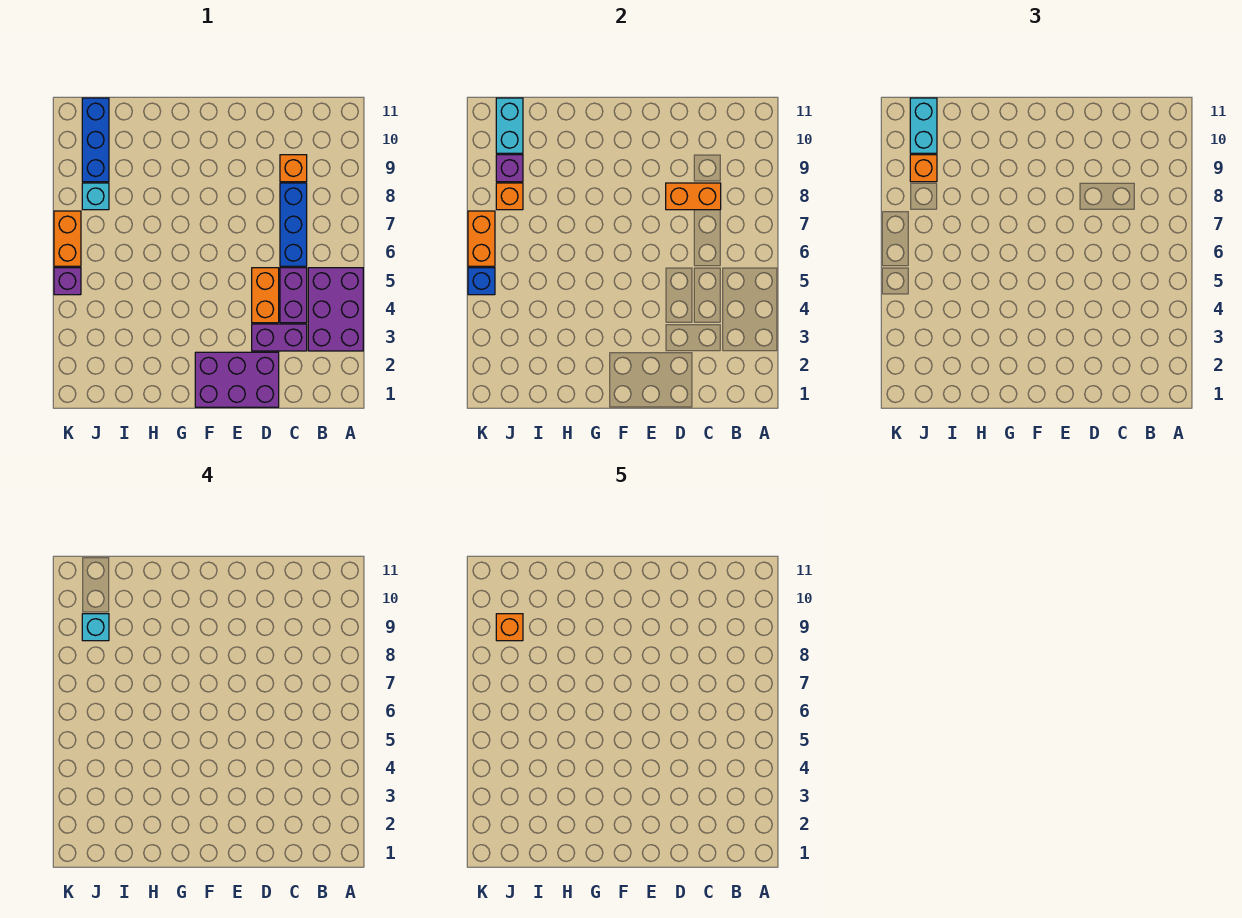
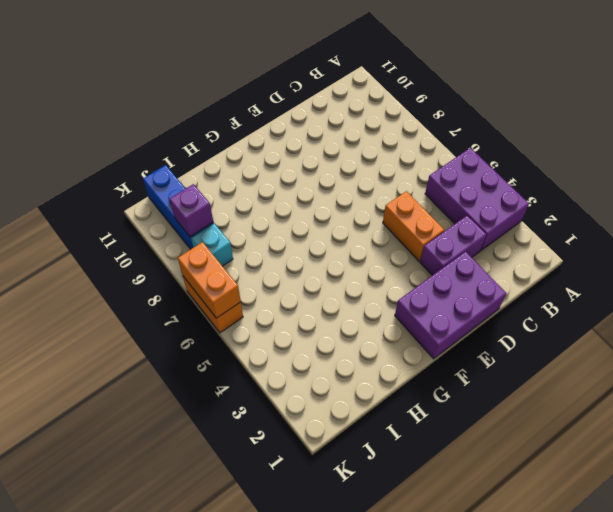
none -> purple brick C4:C5 level 1
none -> blue brick C6:C8 level 1
none -> orange brick C9 level 1

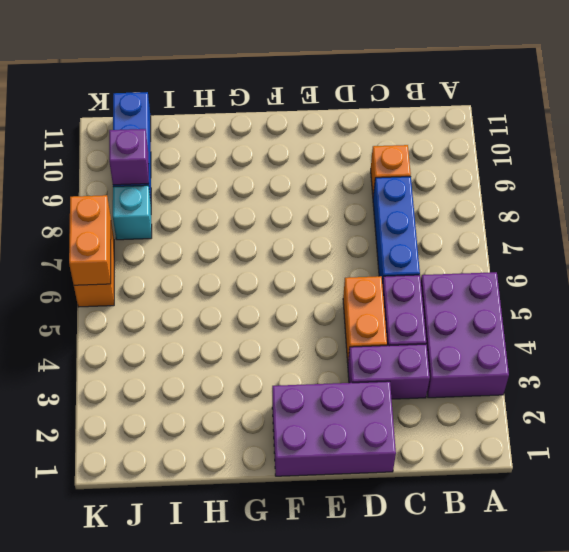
none -> purple brick K5 level 1
none -> orange brick C8:D8 level 2
none -> orange brick J8 level 2

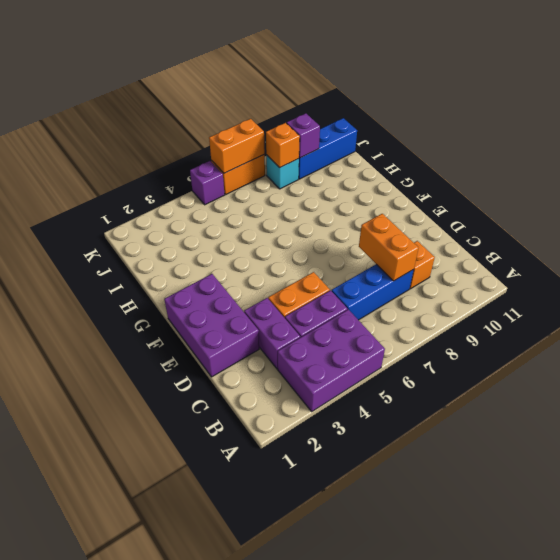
none -> cyan brick J10:J11 level 2
none -> blue brick K5 level 2
none -> orange brick J9 level 3

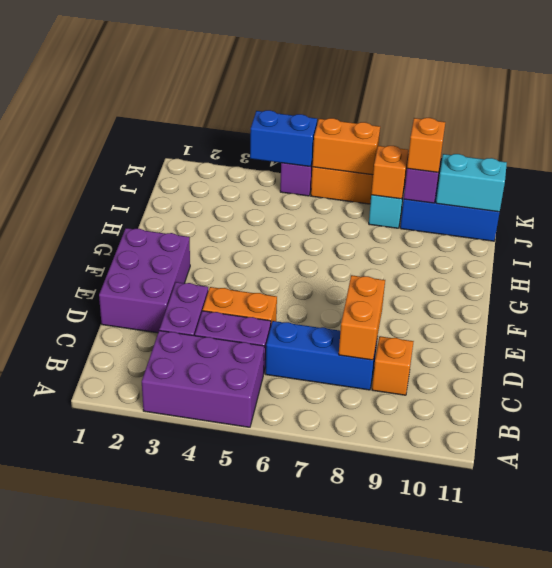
blue brick K4:K5 level 2 -> blue brick K5 level 2
none -> cyan brick J10:J11 level 3
none -> cyan brick J9 level 4
none -> orange brick J9 level 5

